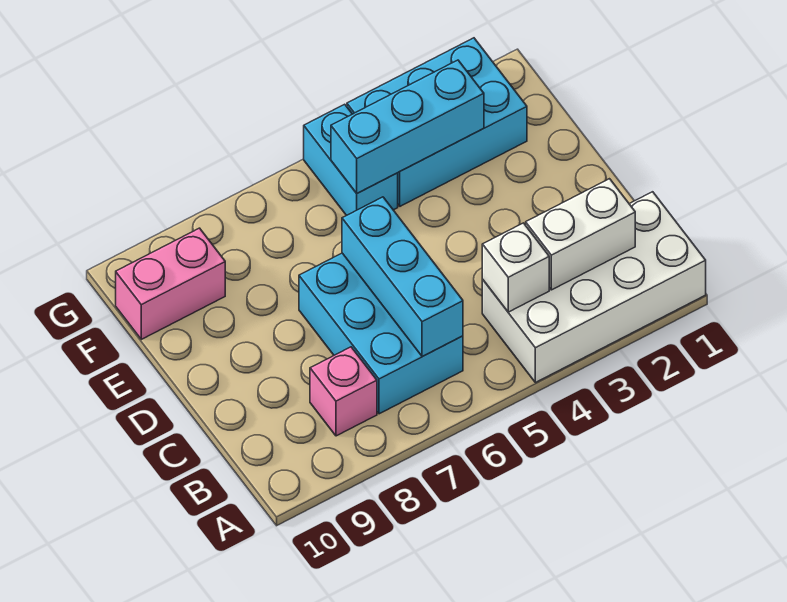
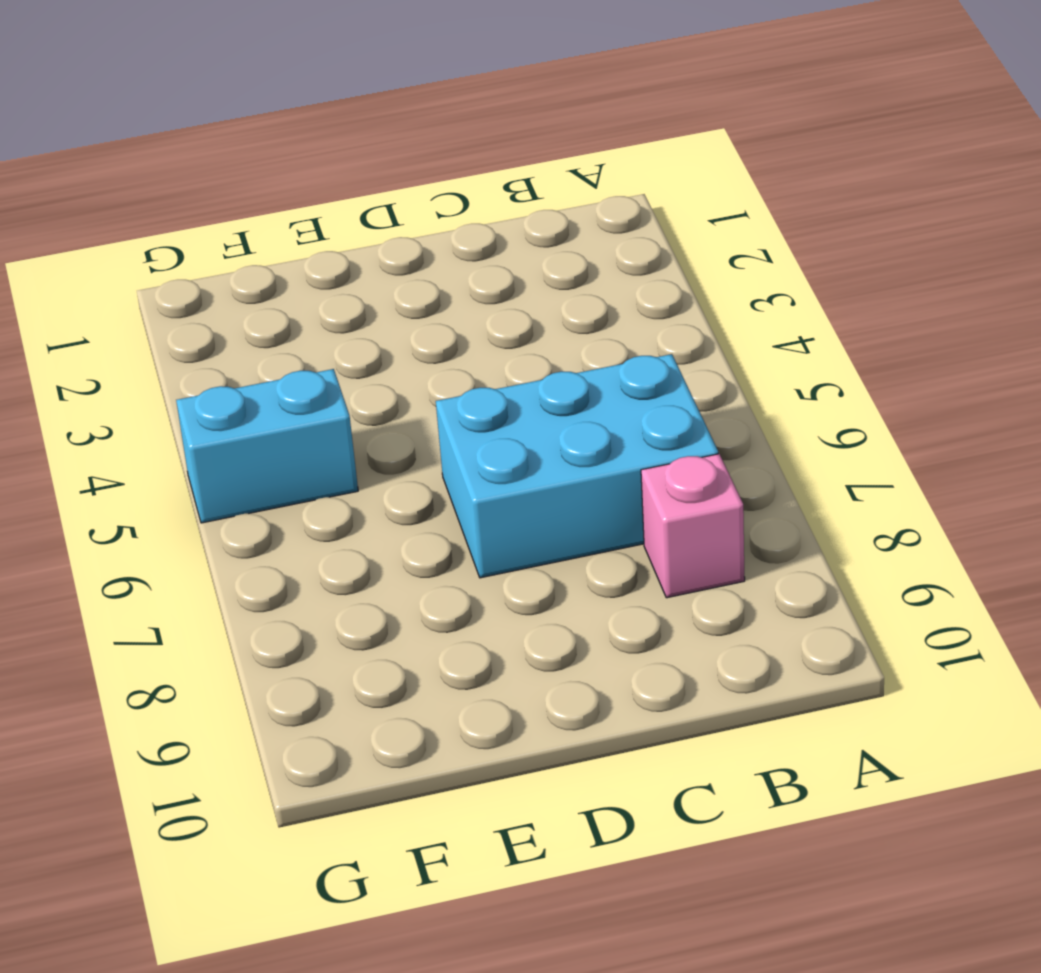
none -> white brick A1:B4 level 1
none -> cyan brick F2:G4 level 1

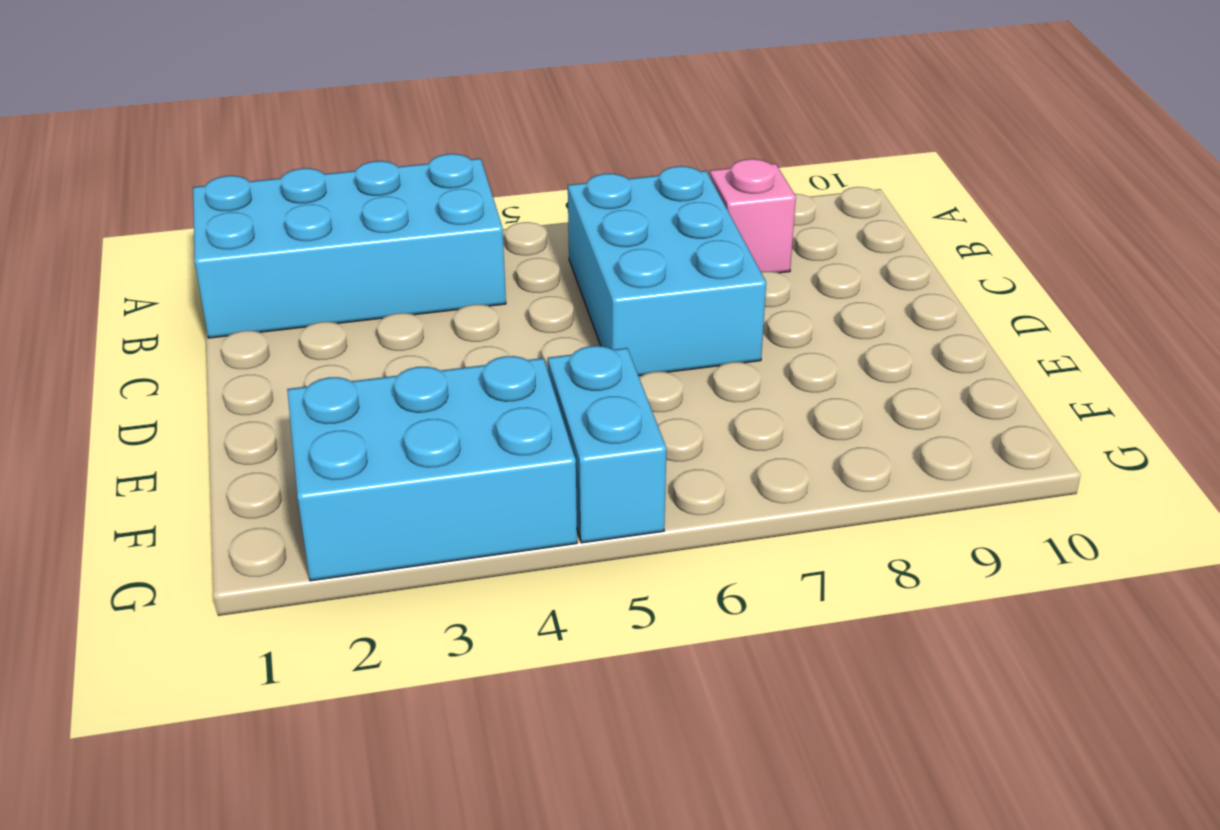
cyan brick A1:B4 level 1 -> white brick A1:B4 level 1
none -> pink brick F9:F10 level 1
none -> white brick B2:B3 level 2

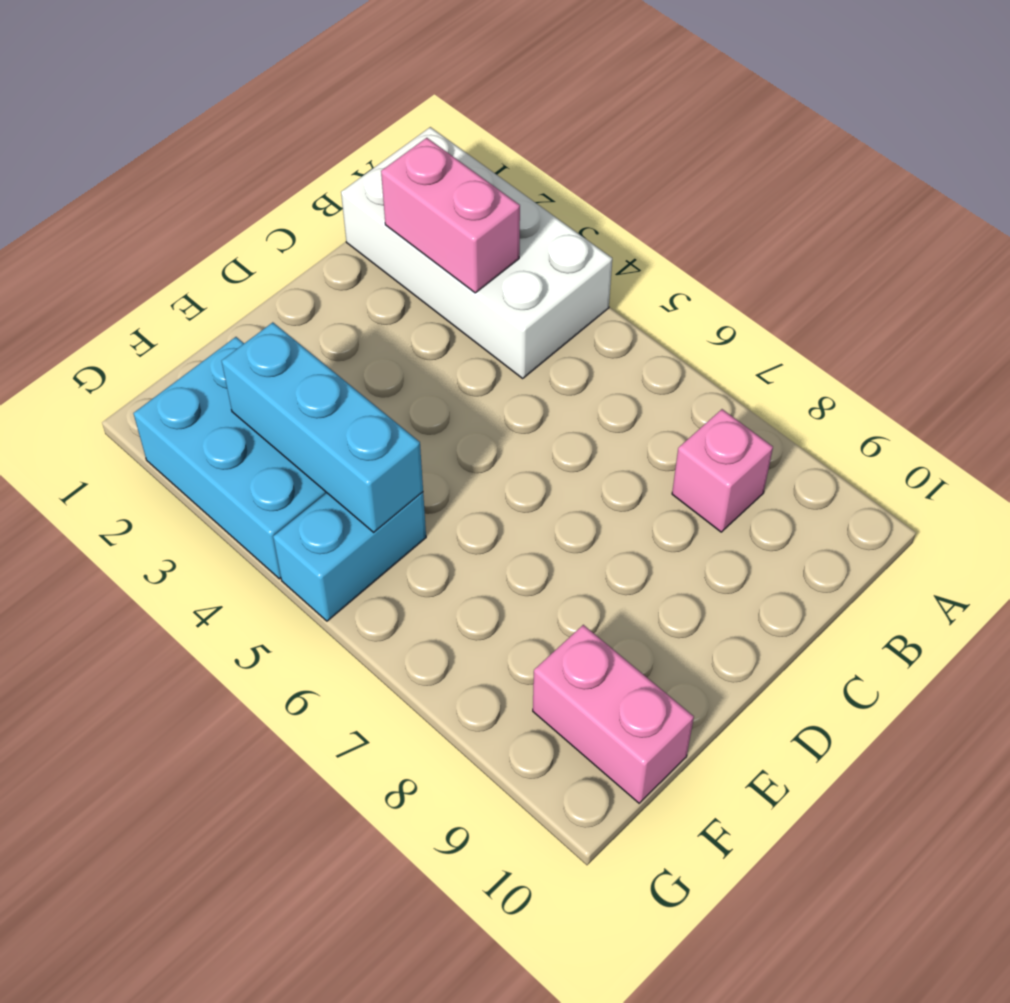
pink brick B2:B3 level 2 -> white brick B2:B3 level 2
none -> cyan brick B6:D7 level 1
none -> white brick B4 level 2

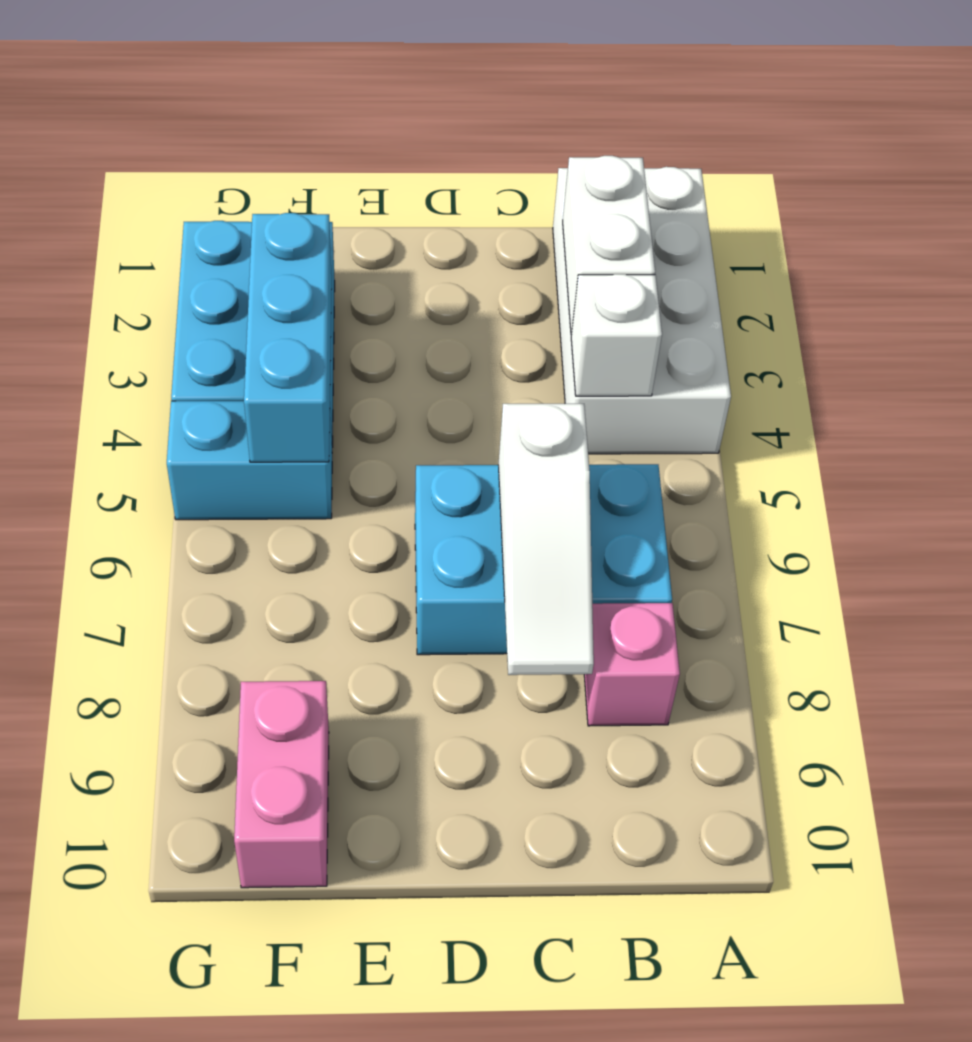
white slope C6:C8 level 2 top 6 -> cyan brick B6:D6 level 2

